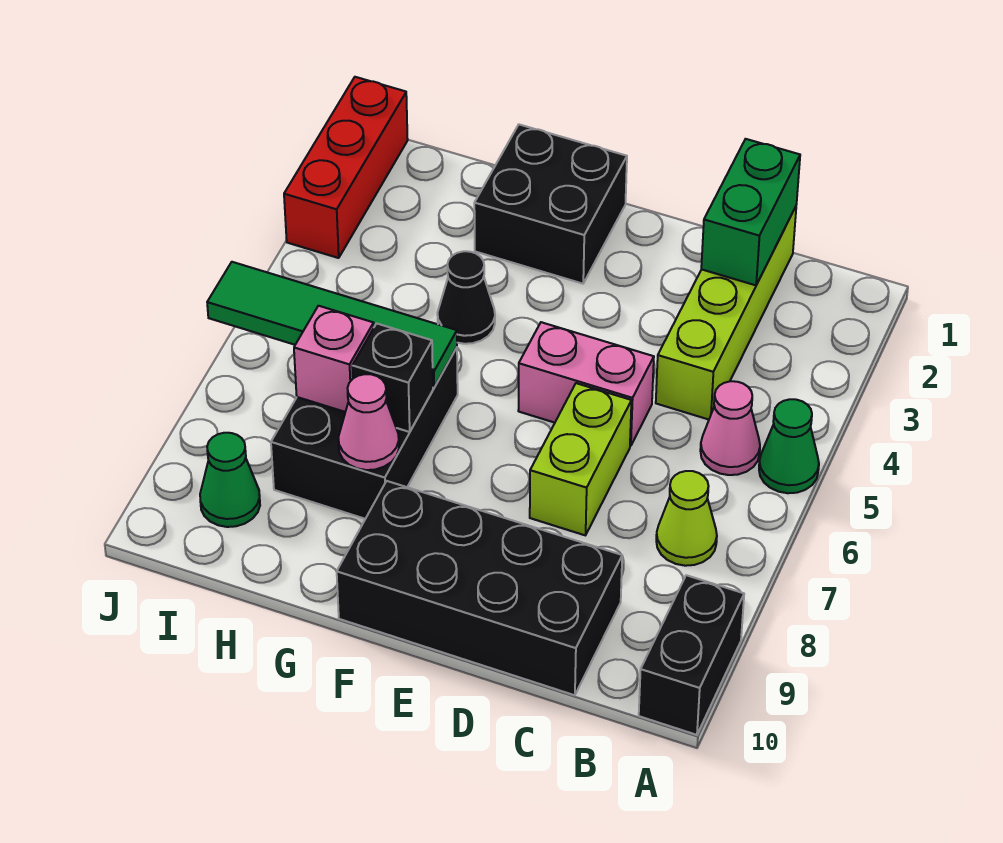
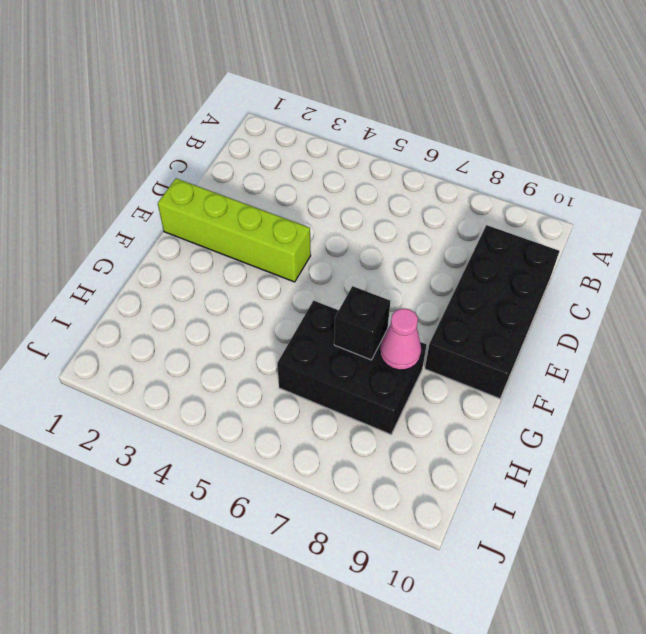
lime brick E1:E4 level 1 -> lime brick C1:C4 level 1
none -> green cone A5 level 1
none -> black brick A9:A10 level 1
none -> pink cone B5 level 1

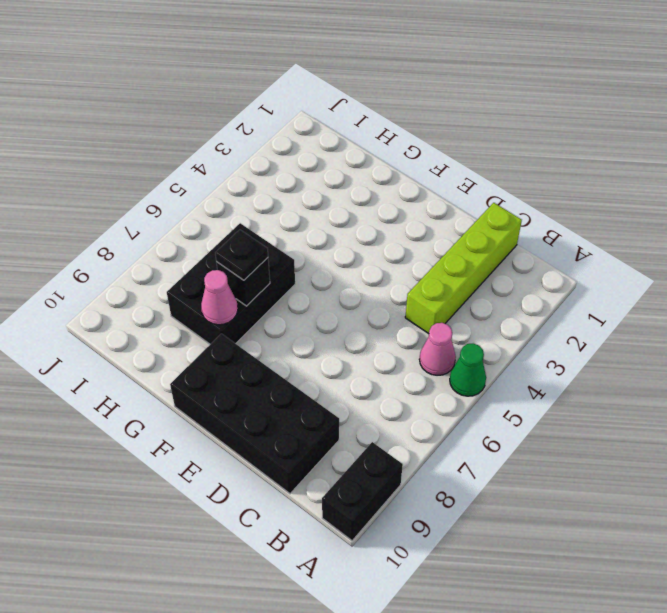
black plate G7 level 3 -> none
none -> lime cone B7 level 1
none -> pink brick D5:E5 level 1
none -> lime brick D6:D7 level 1

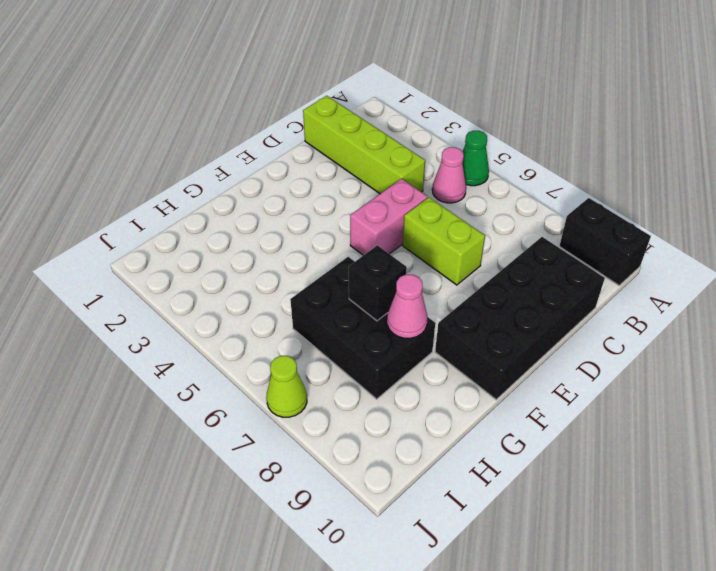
lime cone J7 level 1 -> lime cone B7 level 1
none -> black brick F1:G2 level 1
none -> black cone G4 level 1
none -> green cone I9 level 1

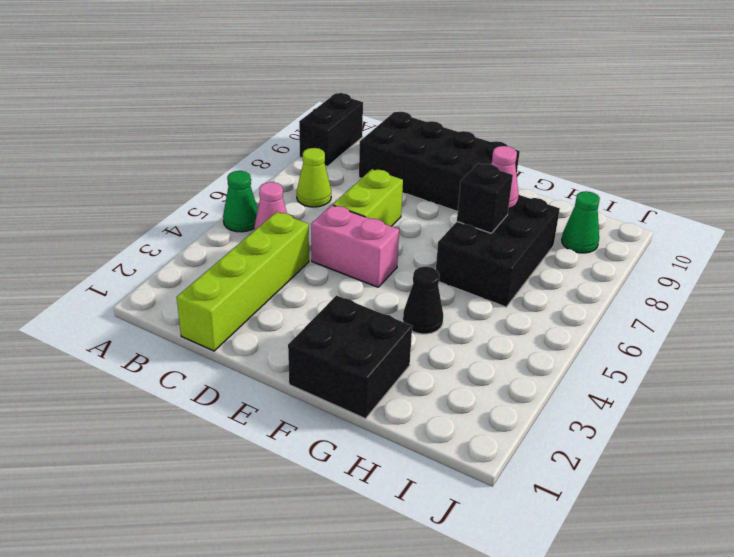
none -> red brick J1:J3 level 1
none -> green brick C1:C2 level 2
none -> green tile G6:J6 level 2

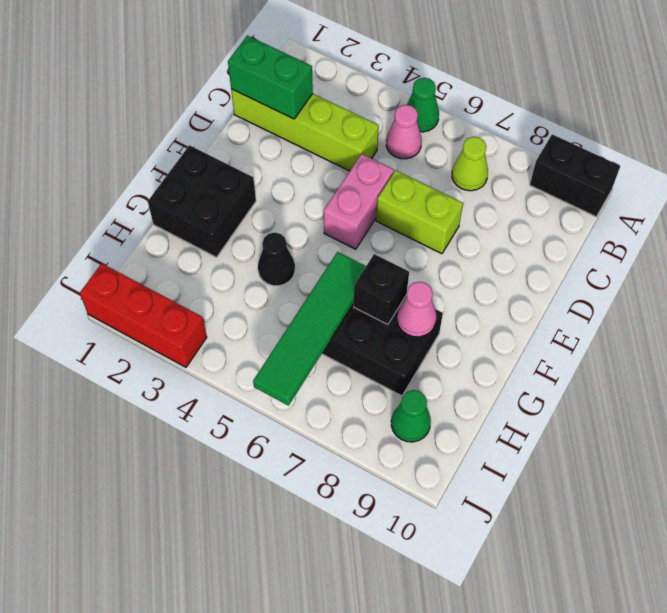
none -> black brick C9:F10 level 1
none -> pink brick H7 level 2

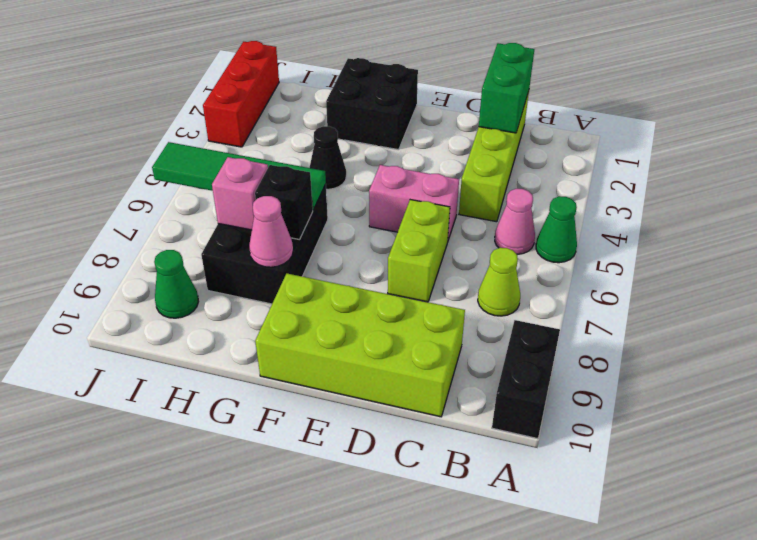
lime brick C9:F10 level 1 -> black brick C9:F10 level 1

